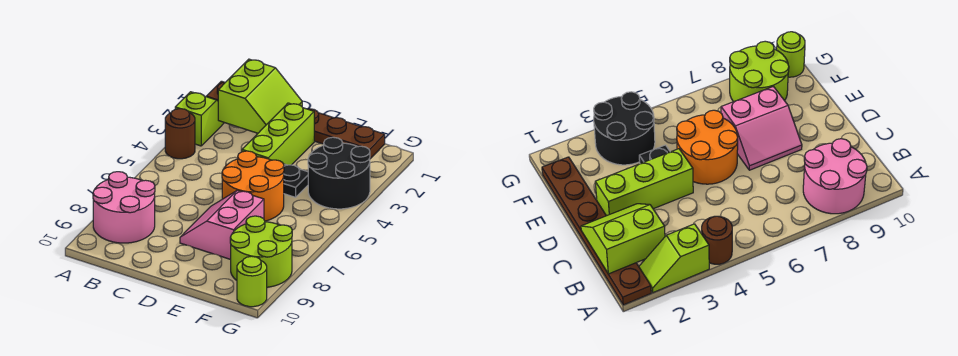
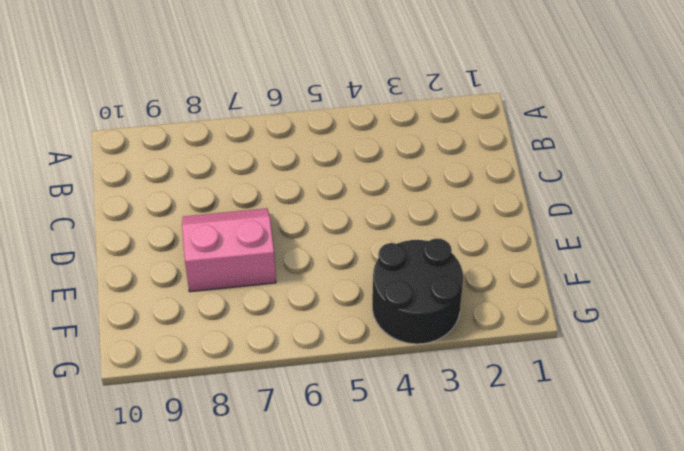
none -> brown plate A1:F1 level 1
none -> lime slope A2:A3 level 1 top 3
none -> brown round brick A4 level 1

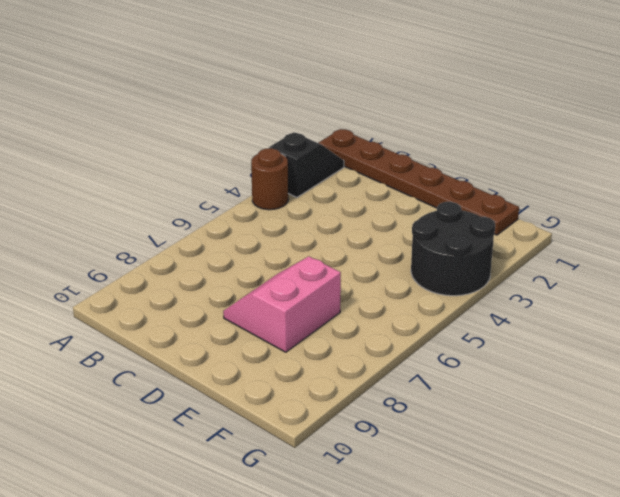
black slope A2:A3 level 1 top 3 -> lime slope A2:A3 level 1 top 3
none -> pink round brick A8:B9 level 1
none -> lime brick D2:D4 level 1
none -> orange round brick D5:E6 level 1

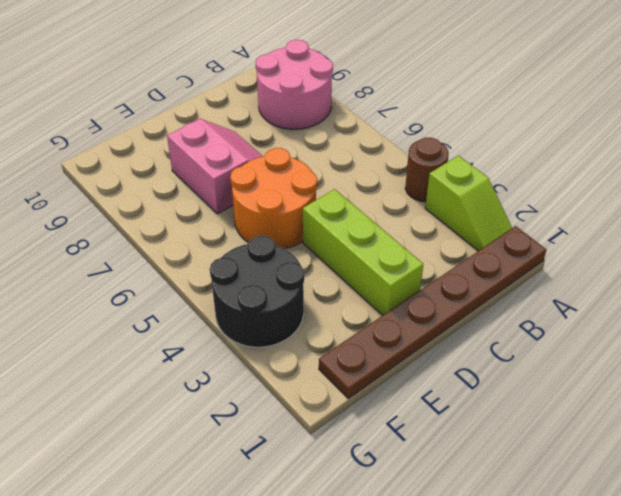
none -> black plate E4 level 1
none -> lime round brick F8:G9 level 1
none -> lime round brick G10 level 1

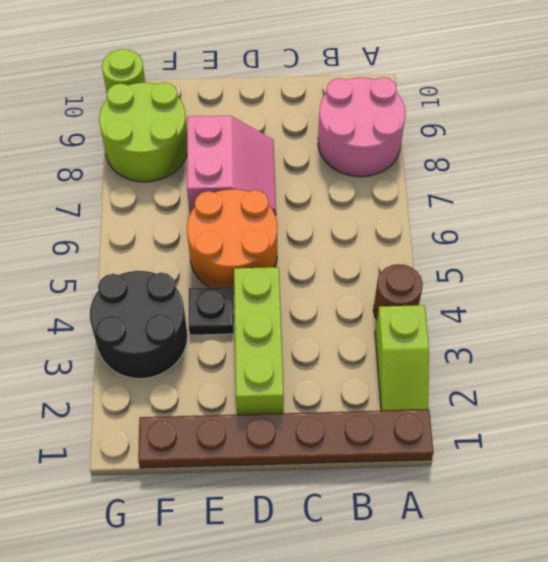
none -> lime slope B1:C2 level 2 top B

